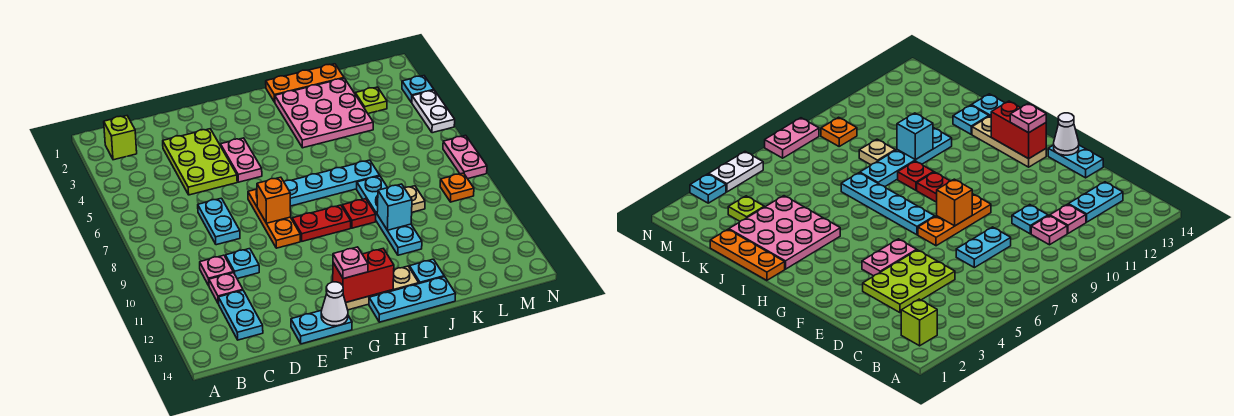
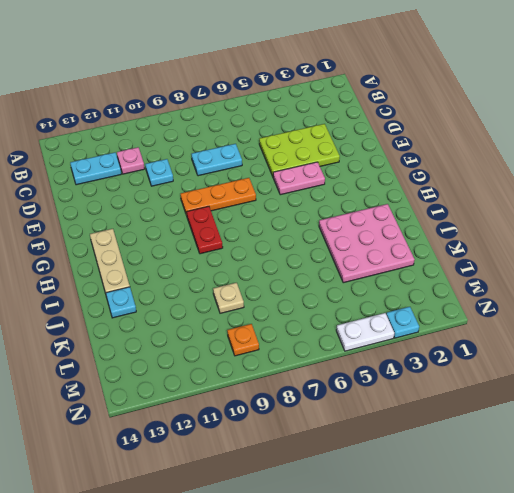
none -> lime brick B2 level 1
none -> pink plate C10 level 1
none -> cyan plate E14:F14 level 1
none -> cyan plate G7:J7 level 1

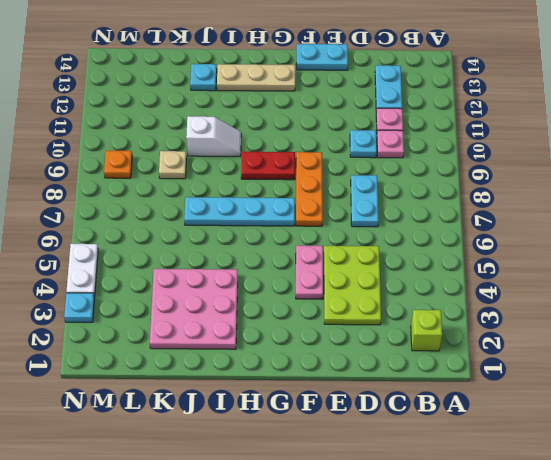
white slope I10:J10 level 1 top J -> cyan plate J8:J11 level 1
none -> cyan plate H14:J14 level 1
none -> orange plate I1:K1 level 1
none -> red plate I9 level 1
none -> lime plate L3 level 1

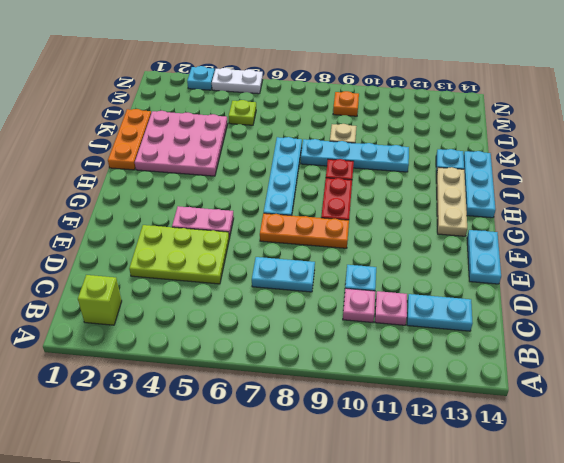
lime plate L5 level 1 -> lime plate L3 level 1
none -> pink plate N7:N8 level 1
none -> orange brick F8 level 2
none -> white cone F14 level 2
none -> red brick G13:H13 level 2

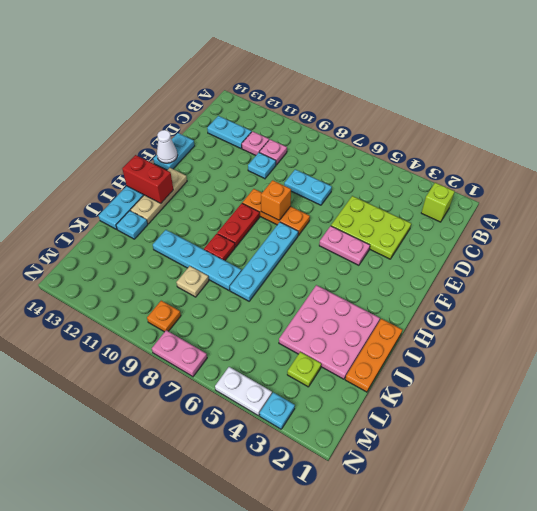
red brick H13:H14 level 2 -> red brick G13:H13 level 2
none -> cyan brick J10 level 2
none -> pink plate G13 level 3

